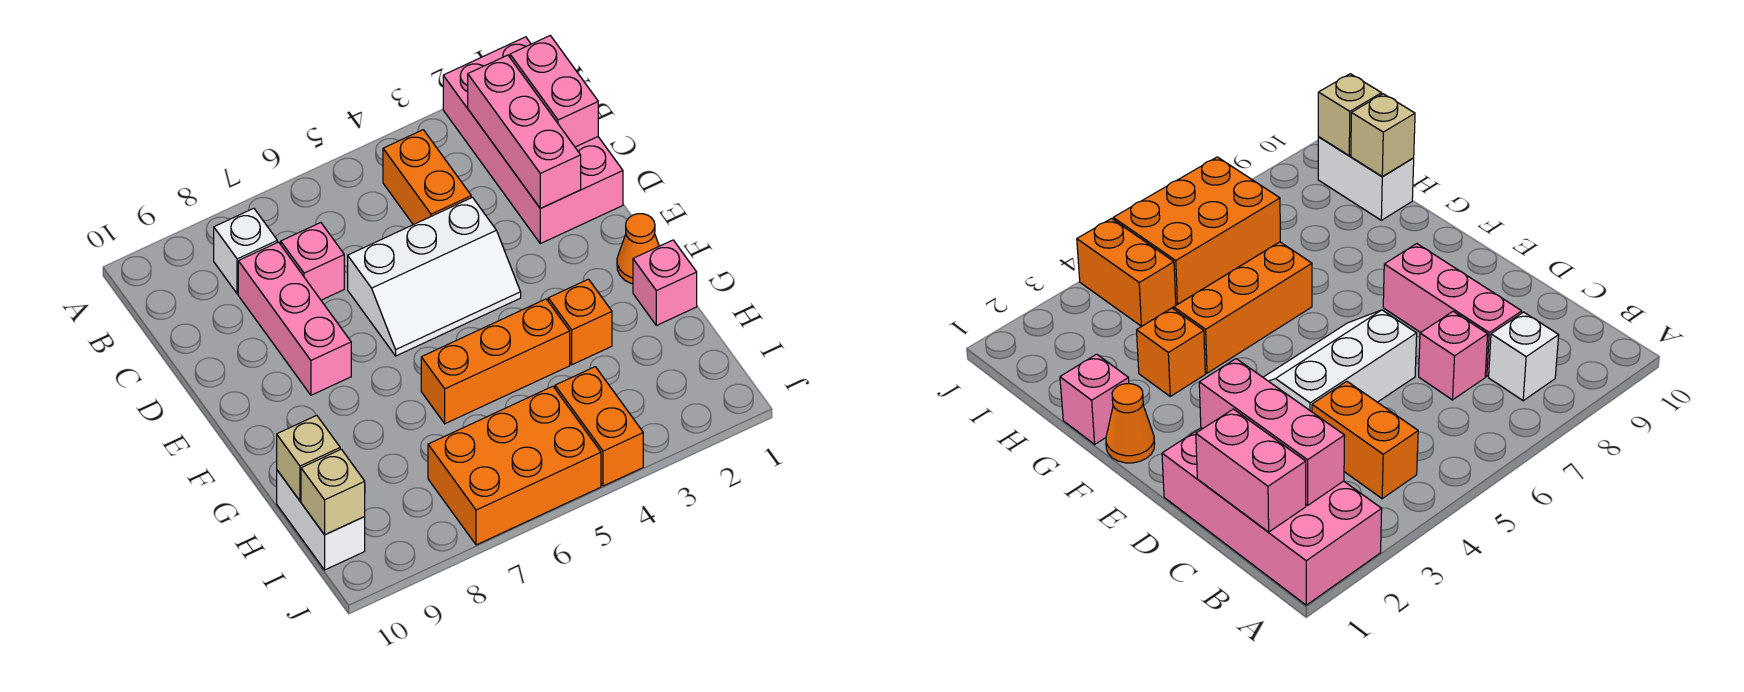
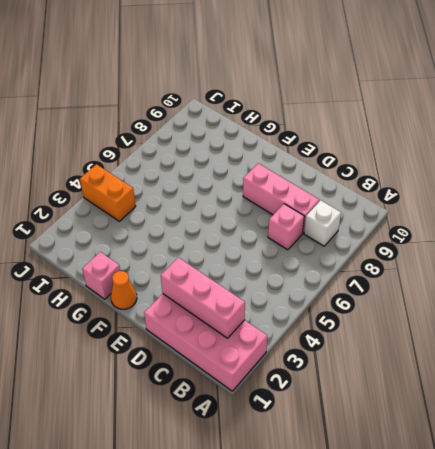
none -> orange brick B4:C4 level 1
none -> white slope D4:E6 level 1 top D
none -> orange brick G3 level 1

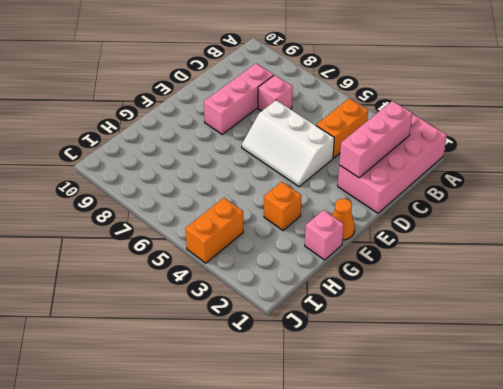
none -> white brick B8 level 1
none -> orange brick G4:G6 level 1
none -> white brick H10:I10 level 1

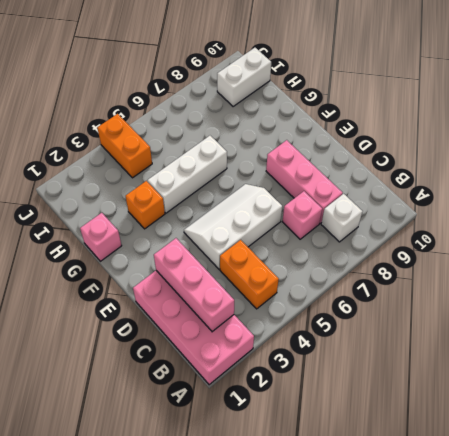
white brick G4:G6 level 1 -> orange brick G4:G6 level 1
white brick I9:I10 level 1 -> white brick H10:I10 level 1
none -> orange cone F1 level 1
none -> orange brick I5:J7 level 1
none -> pink brick B1:C1 level 2

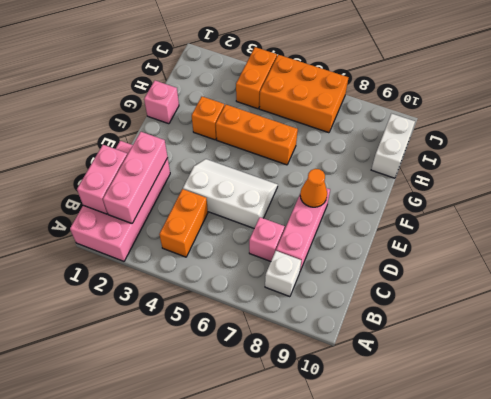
orange cone E8 level 2 -> orange cone F1 level 1
none -> tan brick H10 level 2
none -> tan brick I10 level 2

